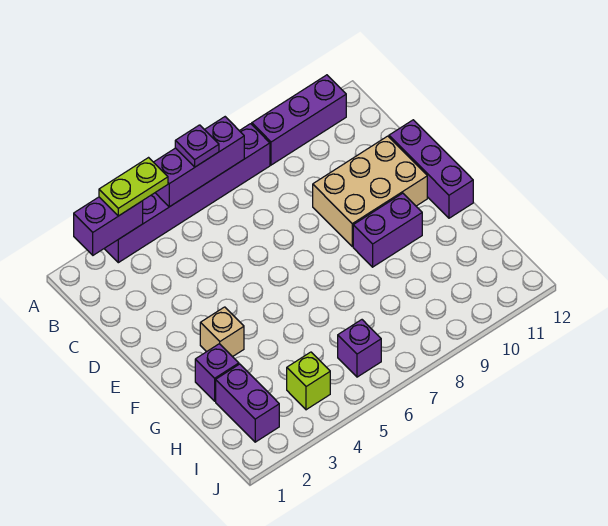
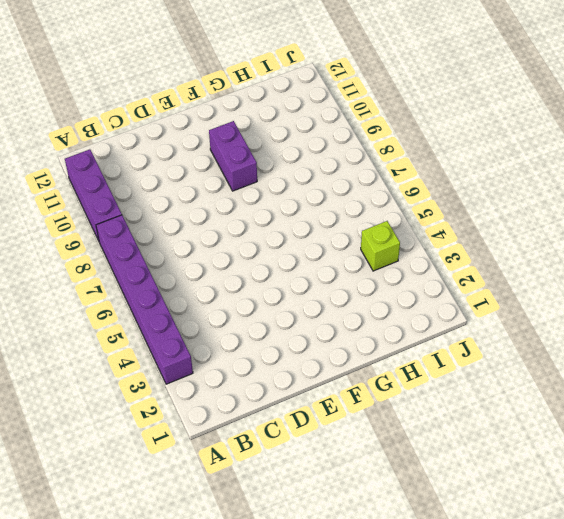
none -> tan brick D9:E11 level 1
none -> purple brick D12:F12 level 1
none -> tan brick F3 level 1

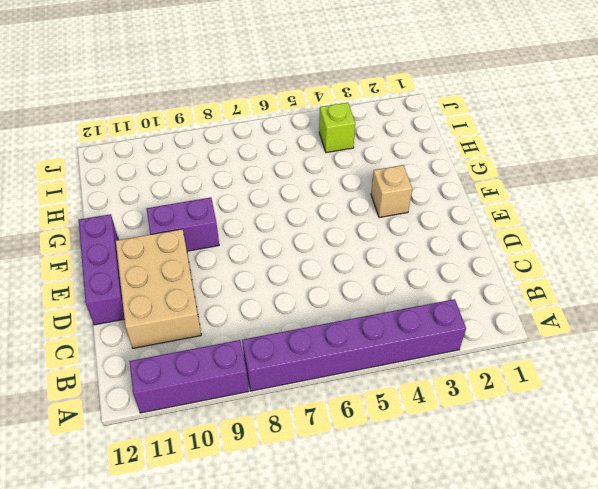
tan brick C10:E11 level 1 -> tan brick D9:E11 level 1
none -> purple brick G2 level 1
none -> purple brick H2:I2 level 1
none -> purple brick I6 level 1

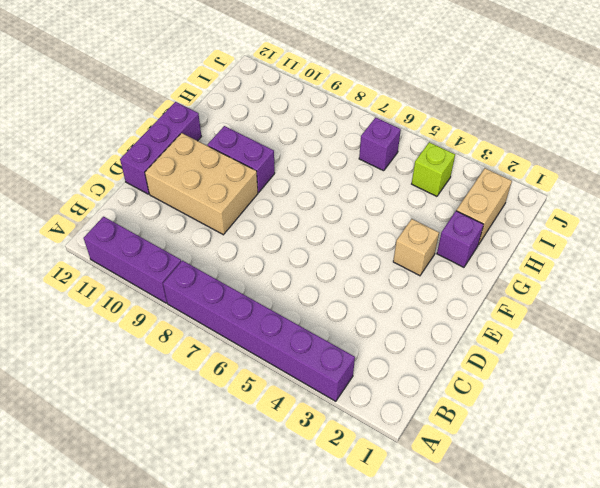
tan brick H2:I2 level 1 -> purple brick H2:I2 level 1
none -> purple brick A2:A3 level 2
none -> purple brick A5:A7 level 2
none -> lime plate A3:A4 level 3

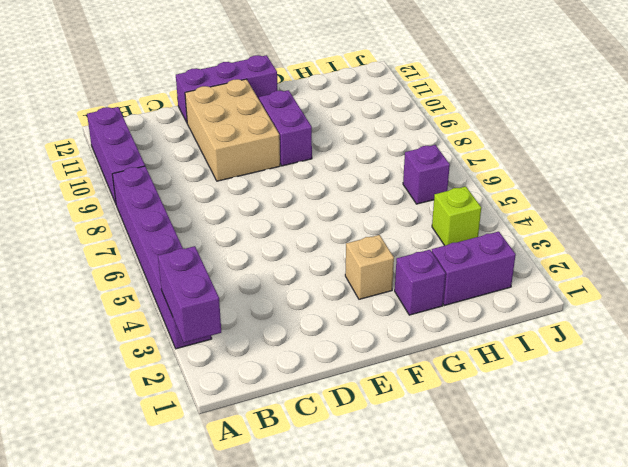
none -> purple brick A5:A7 level 2
none -> lime plate A3:A4 level 3
none -> purple plate A6 level 3

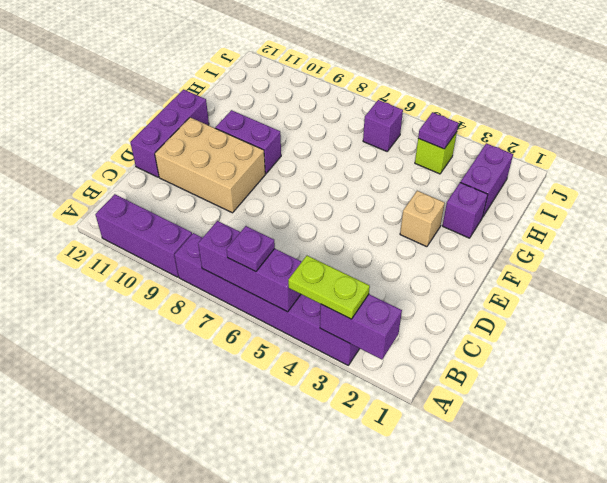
purple plate I4 level 2 -> none

